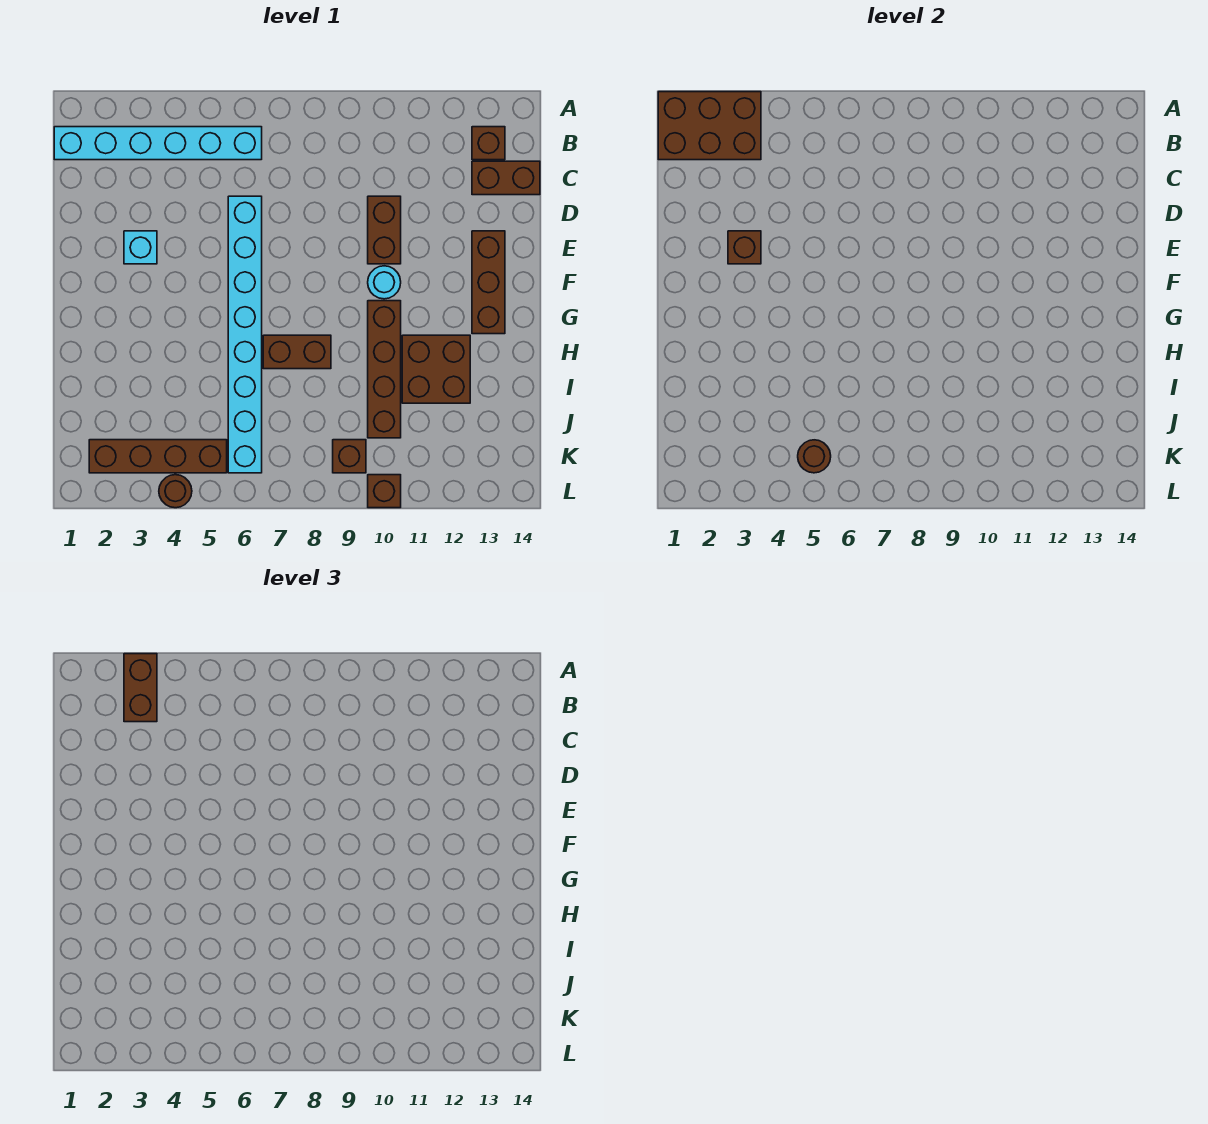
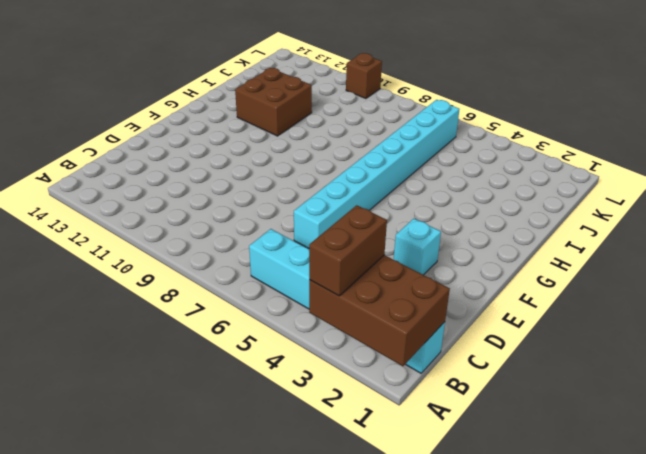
none -> brown brick B13 level 1
none -> brown brick C13:C14 level 1
none -> brown brick D10:E10 level 1

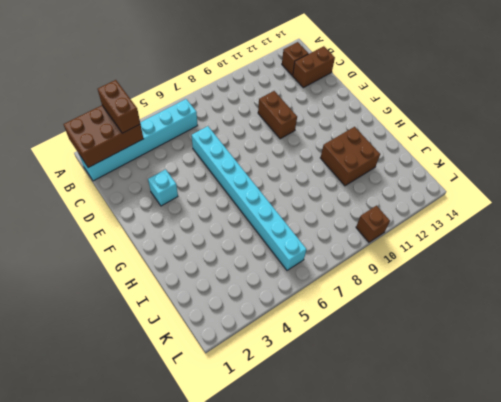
none -> brown brick E13:G13 level 1
none -> cyan round brick F10 level 1
none -> brown brick G10:J10 level 1

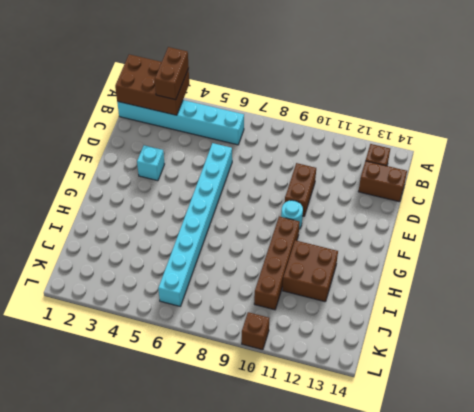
none -> brown brick E13:G13 level 1
none -> brown brick H7:H8 level 1
none -> brown brick K2:K5 level 1

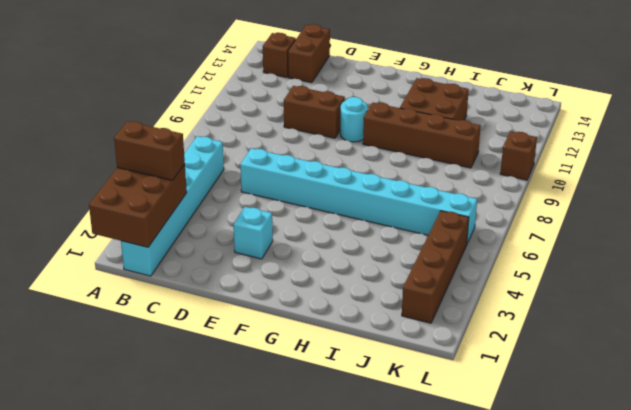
none -> brown brick E13:G13 level 1
none -> brown brick H7:H8 level 1
none -> brown brick K9 level 1

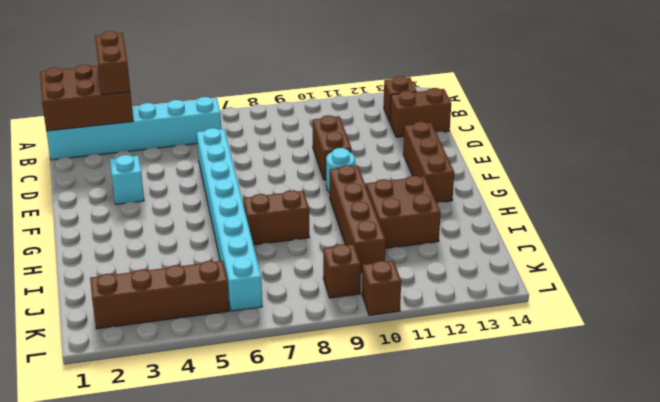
none -> brown round brick L4 level 1
none -> brown brick E3 level 2
none -> brown round brick K5 level 2

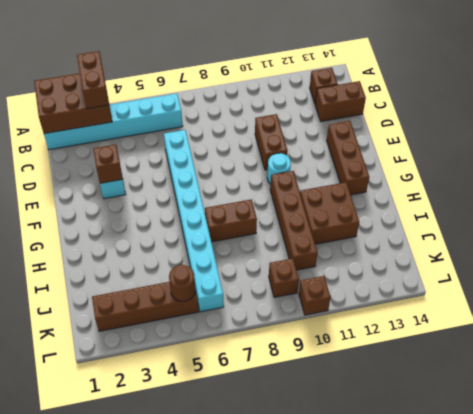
none -> brown round brick L4 level 1

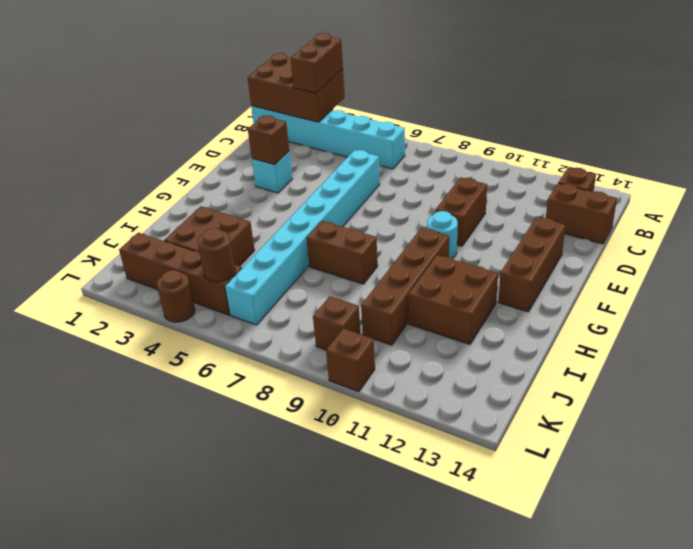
brown brick I3:J4 level 1 -> none

